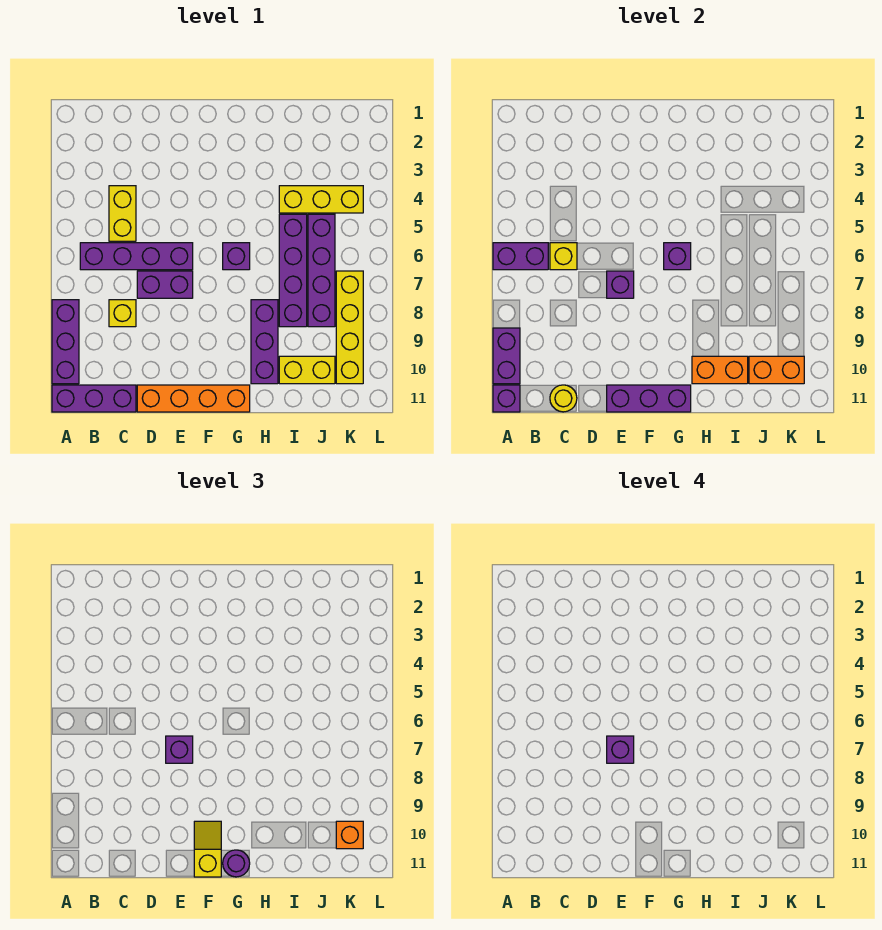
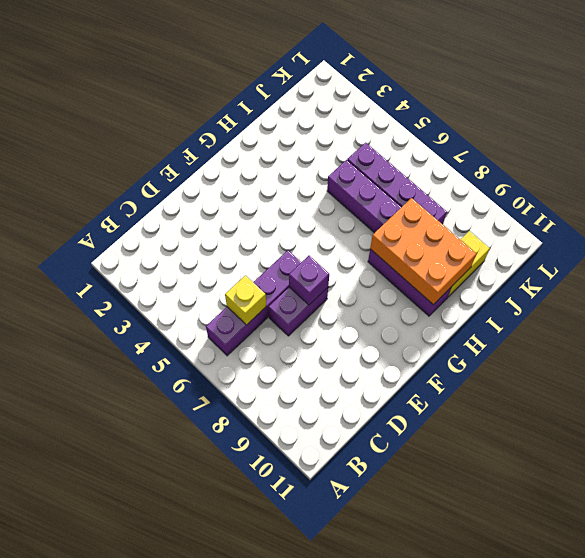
orange brick H8:I10 level 2 -> orange brick H10:I10 level 2
none -> purple brick A8:A10 level 1
none -> purple brick A11:C11 level 1
none -> yellow brick C4:C5 level 1

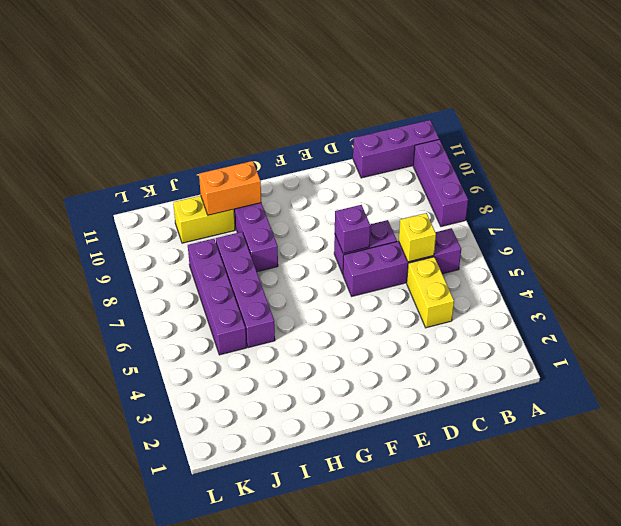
none -> yellow brick C8 level 1
none -> orange brick D11:G11 level 1
none -> purple brick G6 level 1

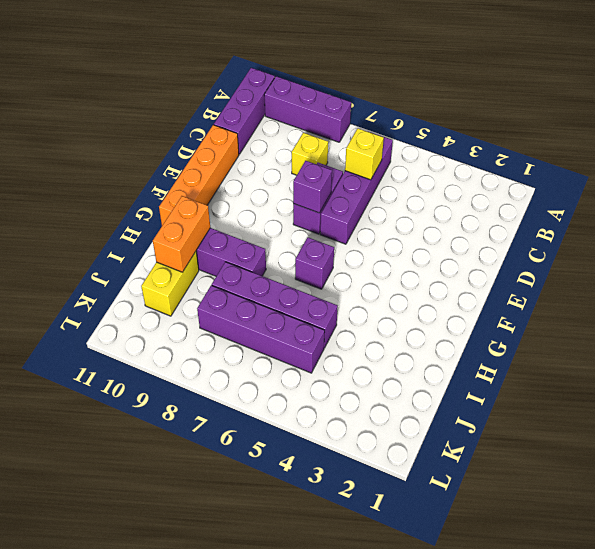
none -> yellow brick C4:C5 level 1
none -> yellow brick I4:K4 level 1
none -> yellow brick K7:K10 level 1

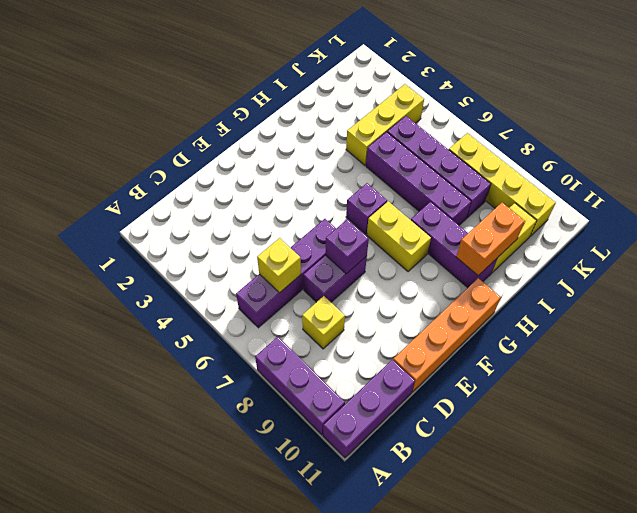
yellow brick G7:G8 level 1 -> yellow brick C4:C5 level 1
none -> purple brick A6:B6 level 2
none -> purple brick A9:A10 level 2
none -> purple brick A11 level 2

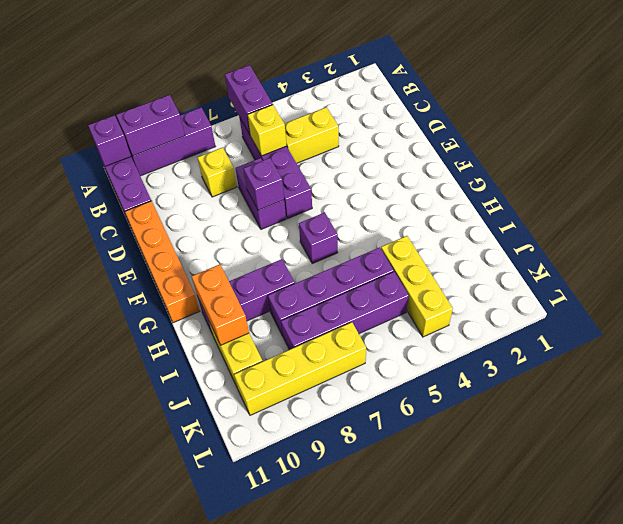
none -> yellow round brick C11 level 2
none -> purple brick E11:G11 level 2
none -> purple brick G6 level 2

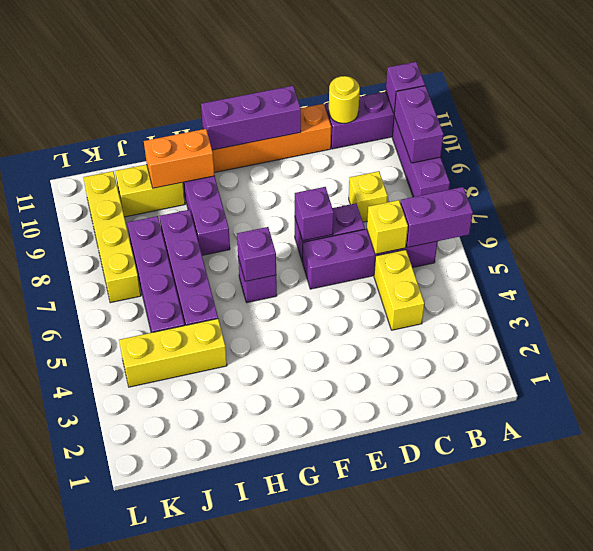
none -> orange brick J10:K10 level 2
none -> purple brick E7 level 3
none -> yellow slope F10:F11 level 3 top 11

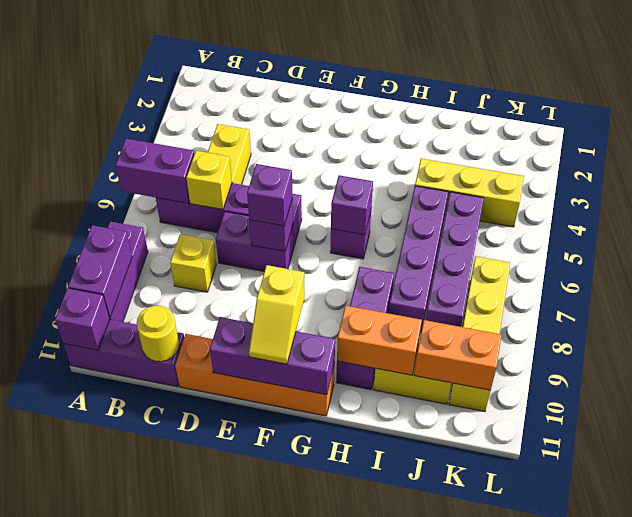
yellow slope F10:F11 level 3 top 10 -> yellow slope F10:F11 level 3 top 11
none -> purple round brick G11 level 3
none -> orange brick K10 level 3
none -> purple brick E7 level 4

